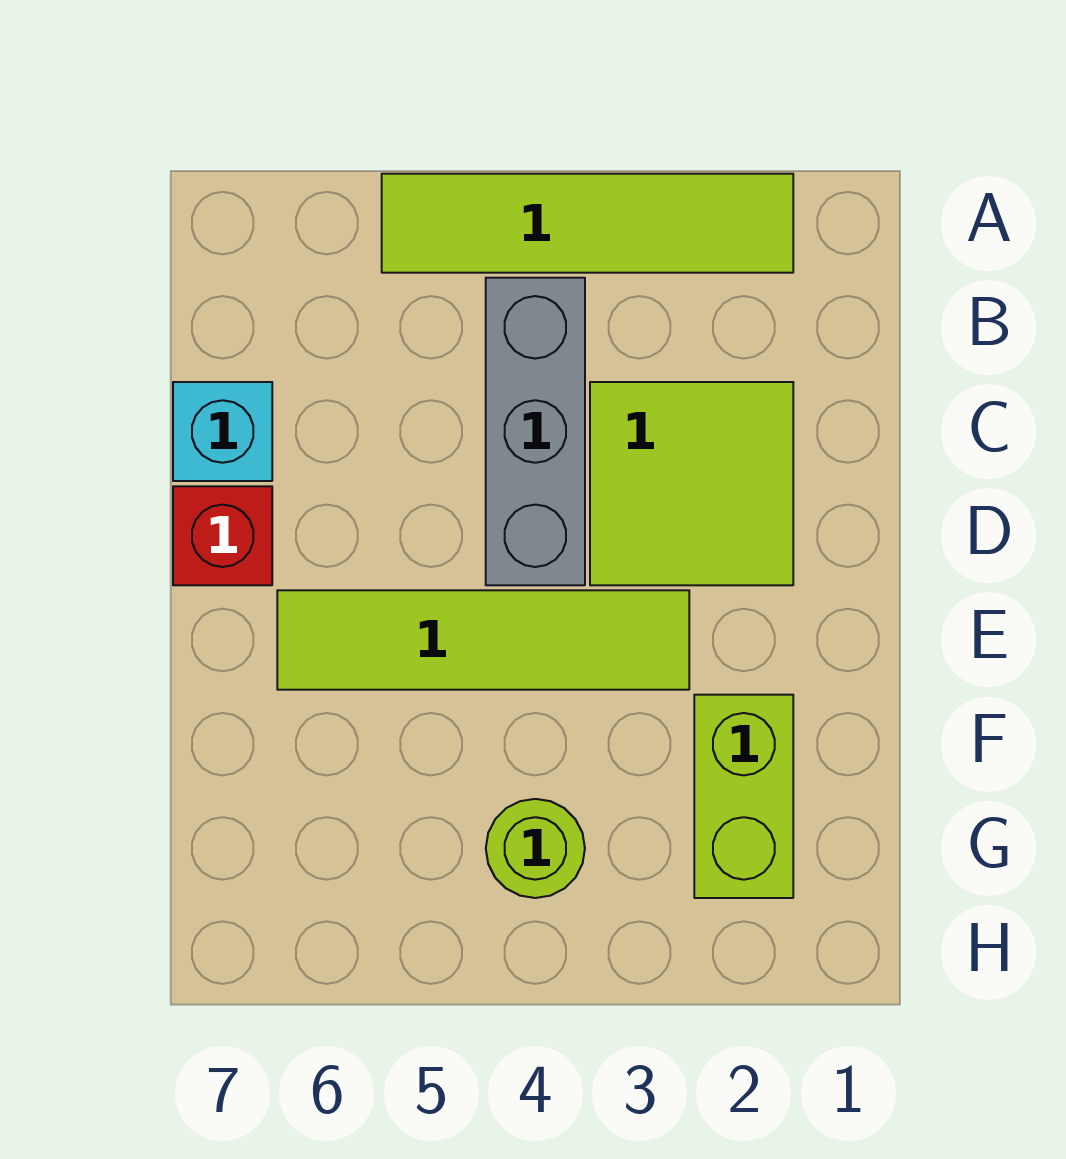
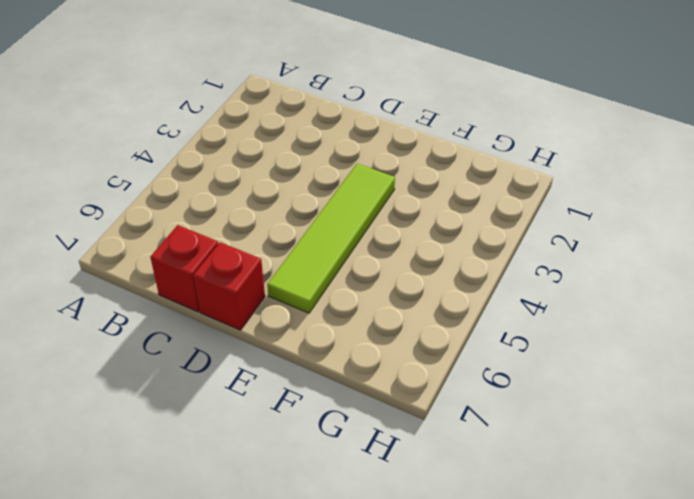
red brick C7 level 1 -> cyan brick C7 level 1
none -> lime tile A2:A5 level 1
none -> grey brick B4:D4 level 1

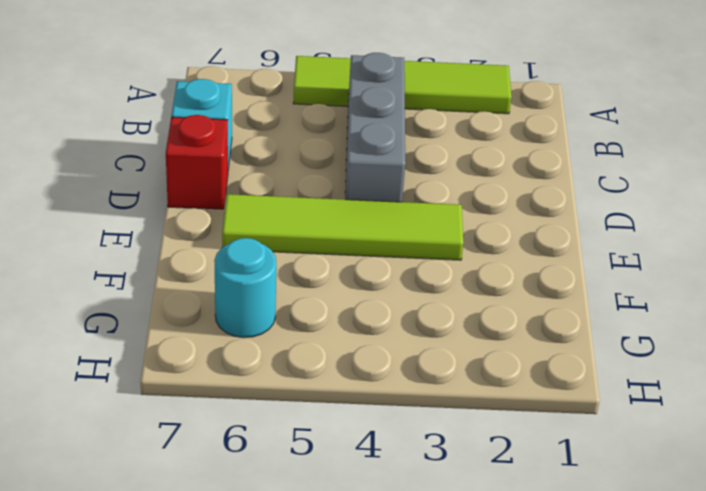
cyan round brick G6 level 1 -> none
none -> lime tile C2:D3 level 1
none -> lime brick F2:G2 level 1

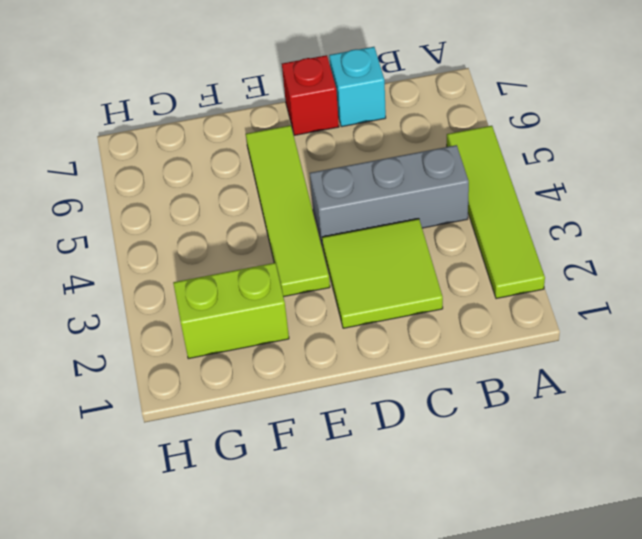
none -> lime round brick G4 level 1

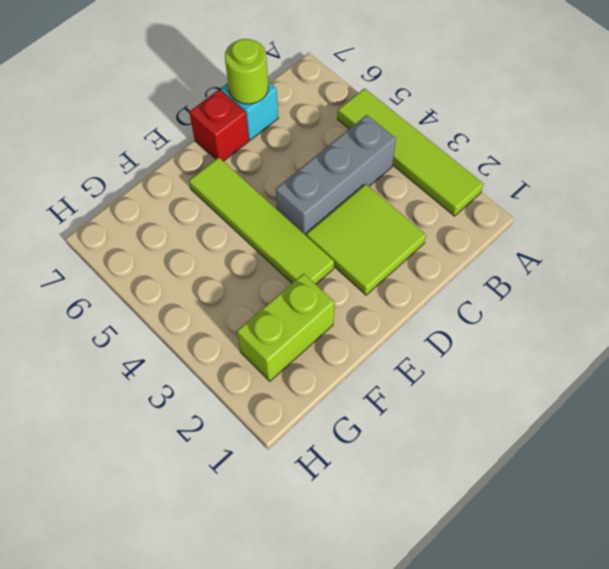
lime round brick C7 level 2 -> lime round brick G4 level 1

